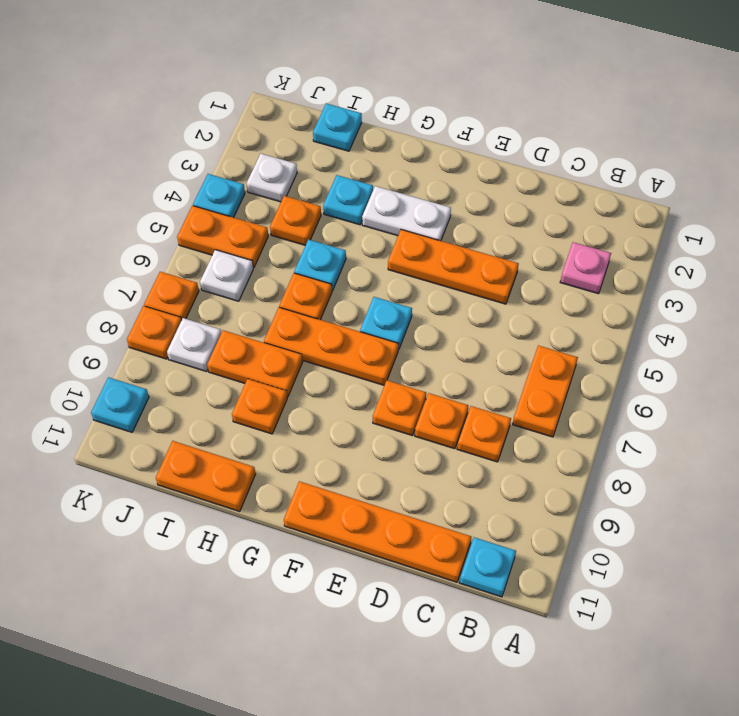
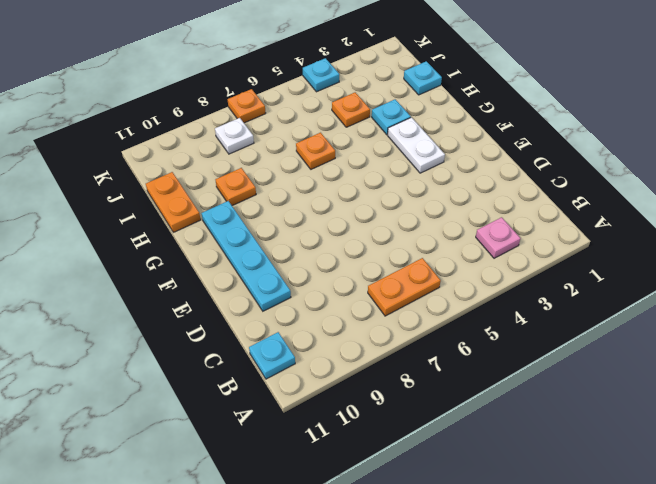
cyan plate D10:G10 level 1 -> none
none -> orange plate C8 level 1
none -> orange plate C11:F11 level 1
none -> orange plate D4:F4 level 1

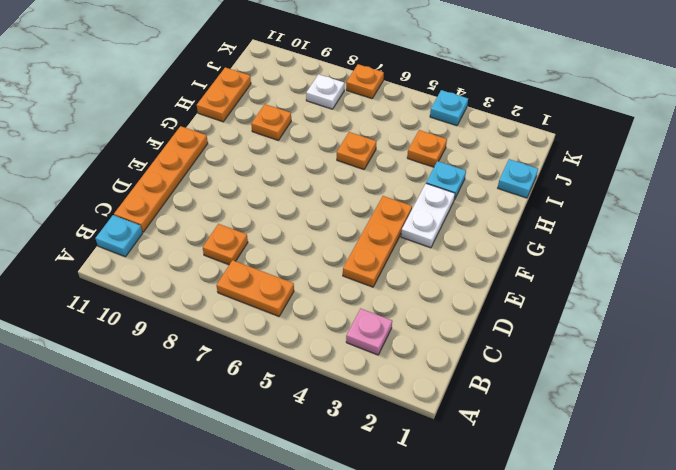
none -> orange plate D8 level 1
none -> orange plate E8 level 1
none -> cyan plate F6 level 1

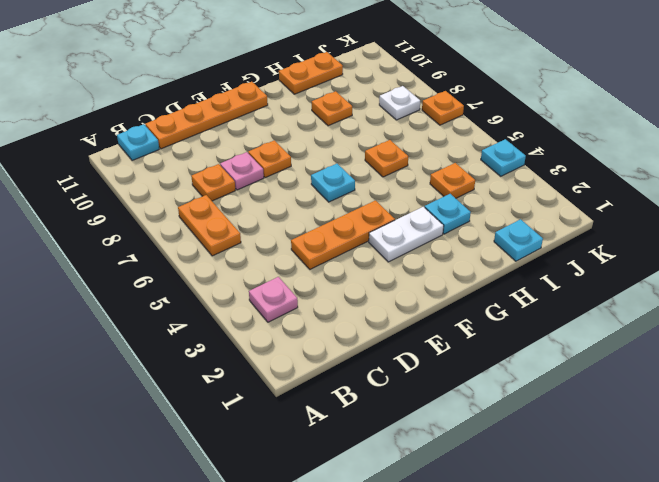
pink plate D8 level 1 -> orange plate D8 level 1
none -> orange plate F7:H7 level 1
none -> cyan plate H5 level 1
none -> orange plate H8:I8 level 1

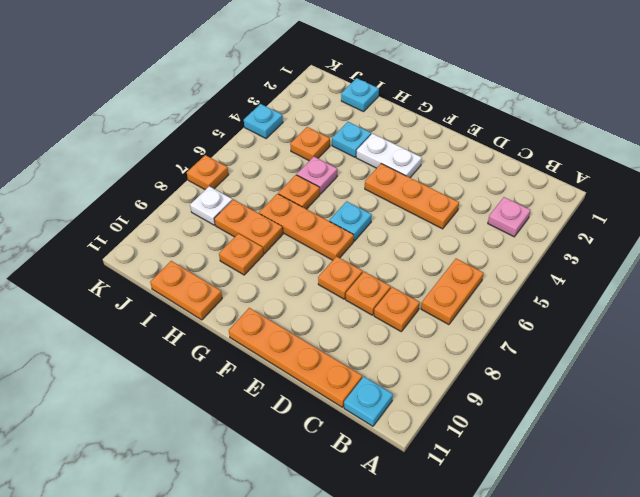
pink plate H5 level 1 -> cyan plate H5 level 1
none -> white plate J3 level 1
none -> orange plate J5:K5 level 1
none -> white plate J6 level 1

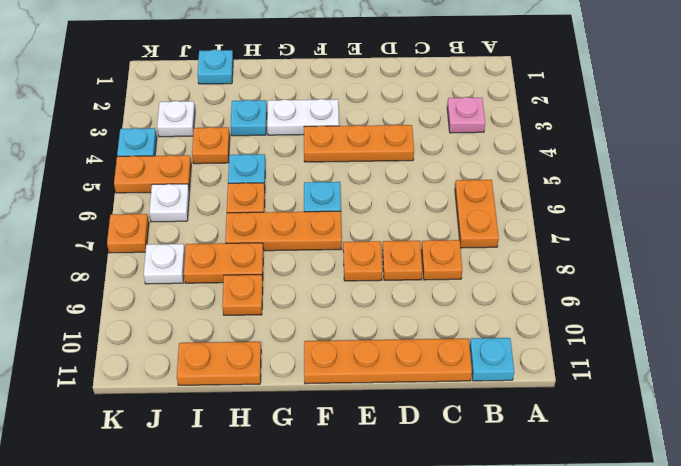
none -> orange plate K8 level 1
none -> cyan plate K10 level 1

